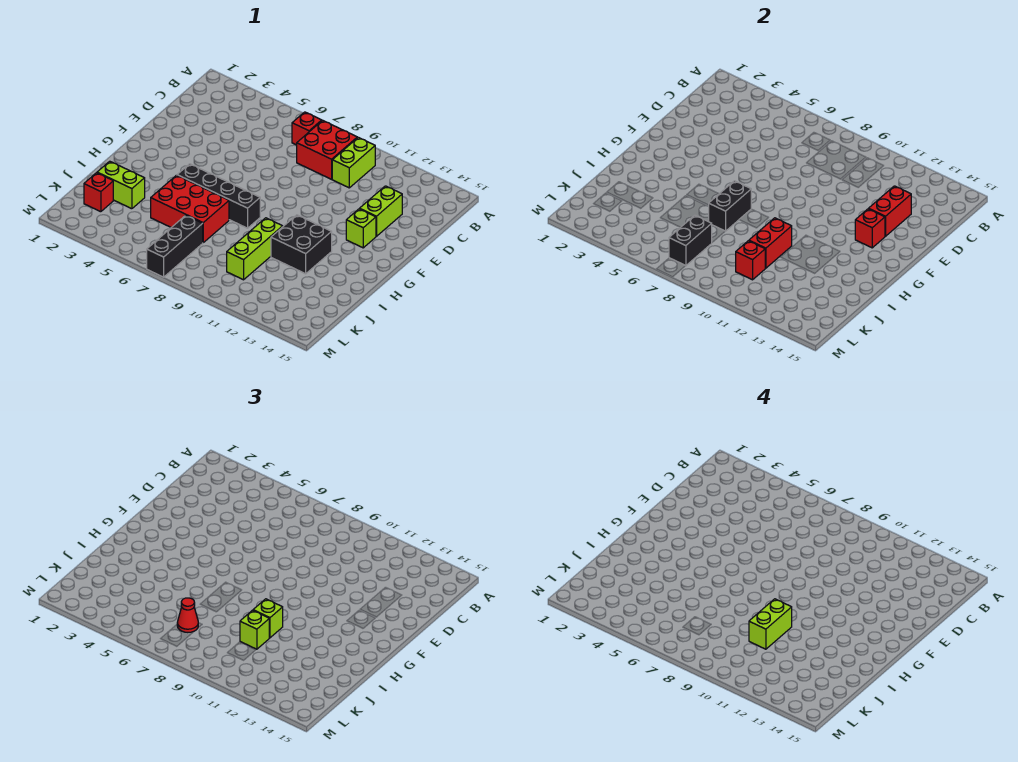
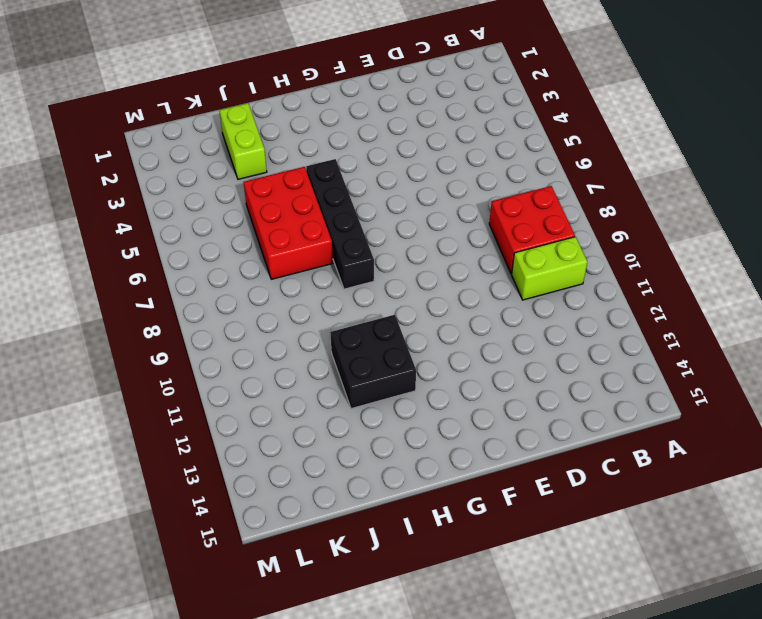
none -> red brick B7 level 1
none -> lime brick D13:E13 level 1
none -> lime brick F13 level 1

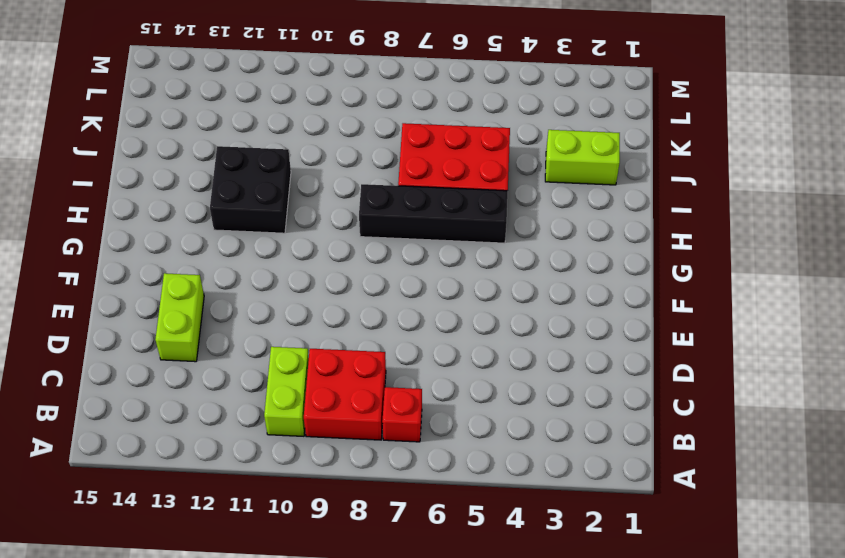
none -> lime brick F13 level 1
none -> lime brick I10:K10 level 1
none -> red brick K2 level 1

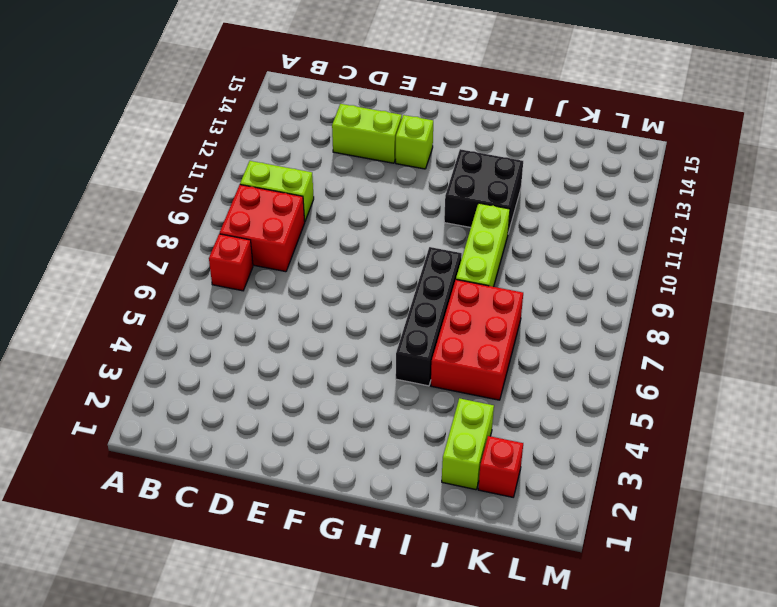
lime brick I8:I10 level 1 -> lime brick I10:K10 level 1
none -> black brick K7:M7 level 1
none -> red brick D13:E13 level 2
none -> red brick F13 level 2

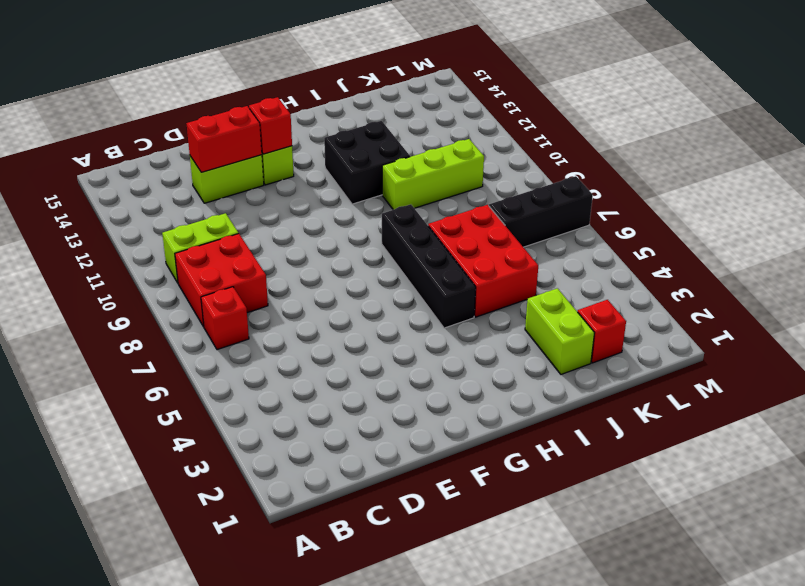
none -> black brick H7:I7 level 2
none -> red brick I10:J10 level 2
none -> black brick K7:L7 level 2

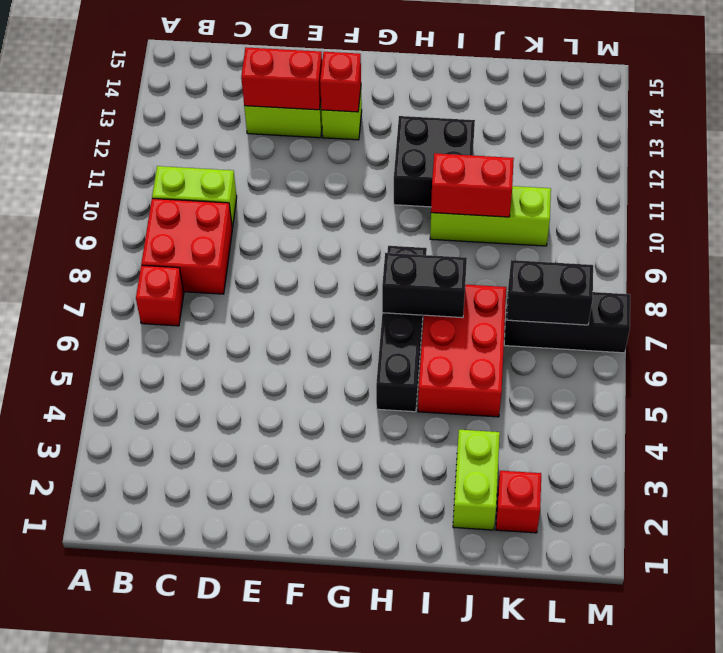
none -> red brick K10 level 2
none -> lime brick I10 level 3
none -> lime brick J10 level 3

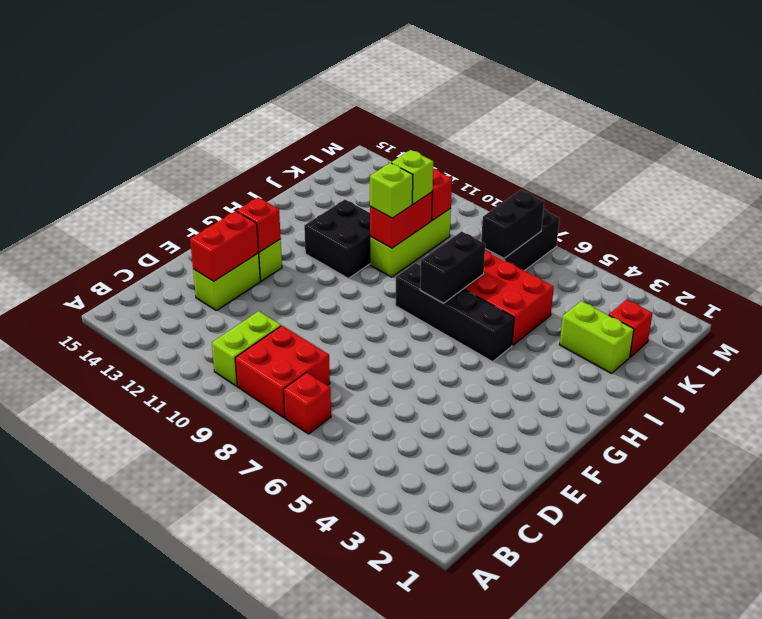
none -> red cone K7 level 3
none -> lime brick I10:J10 level 4

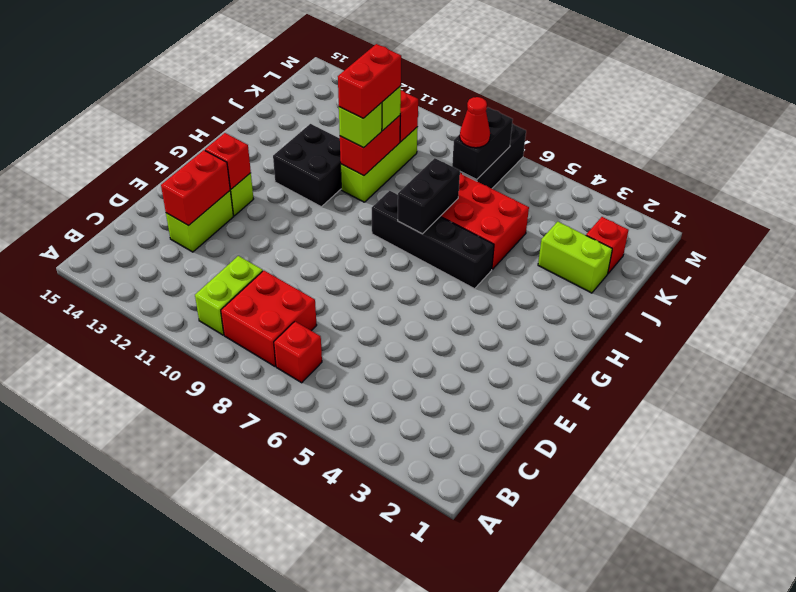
red brick I10:J10 level 4 -> lime brick I10:J10 level 4

